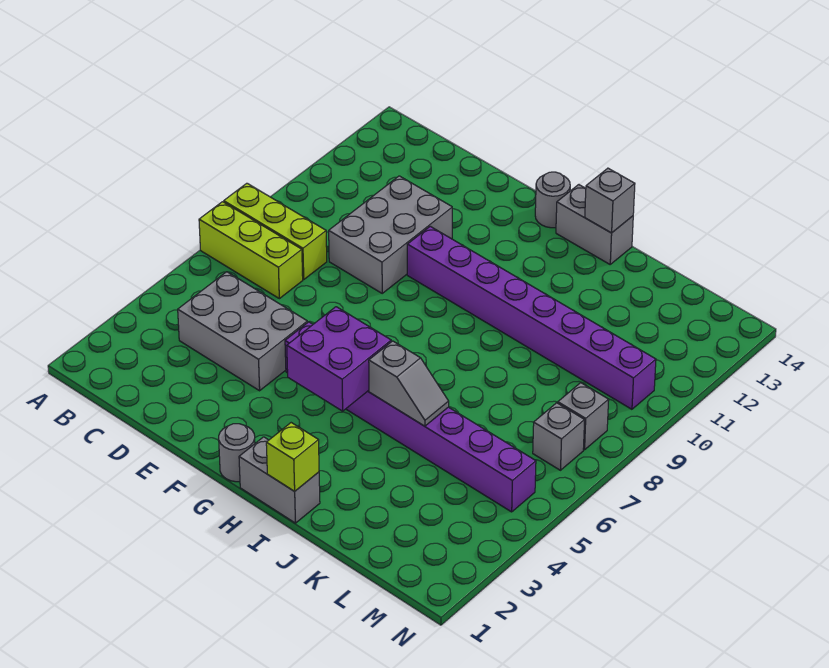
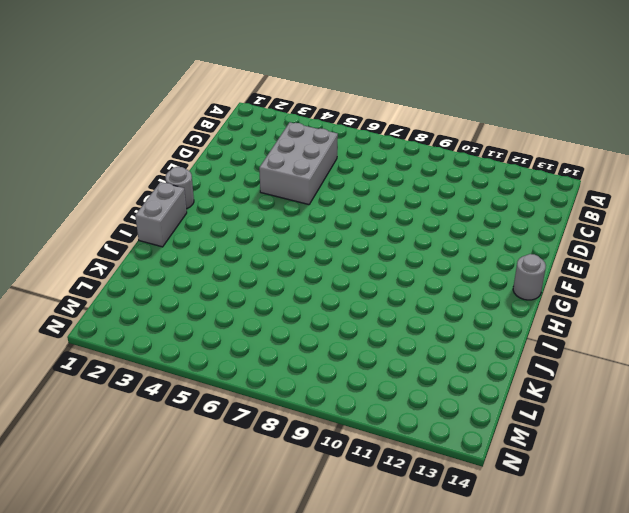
none -> lime brick A7:C7 level 1
none -> lime brick A8:C8 level 1
none -> grey brick D9:E11 level 1

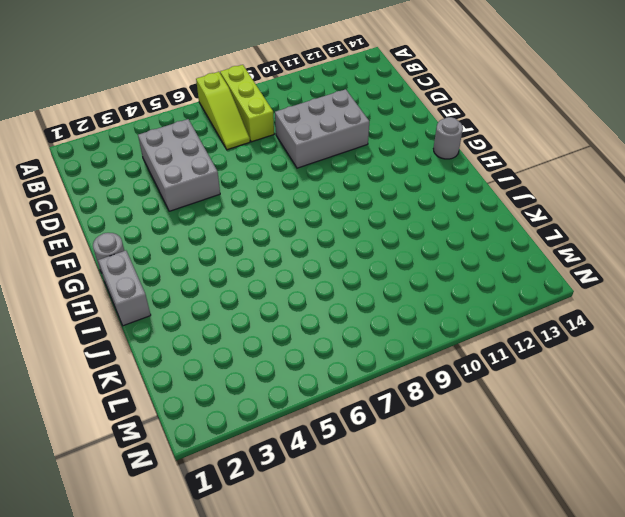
lime slope A7:C7 level 1 top A -> lime brick A7:C7 level 1
none -> purple brick F5:M5 level 1
none -> purple brick F10:M10 level 1
none -> grey brick H14:I14 level 1

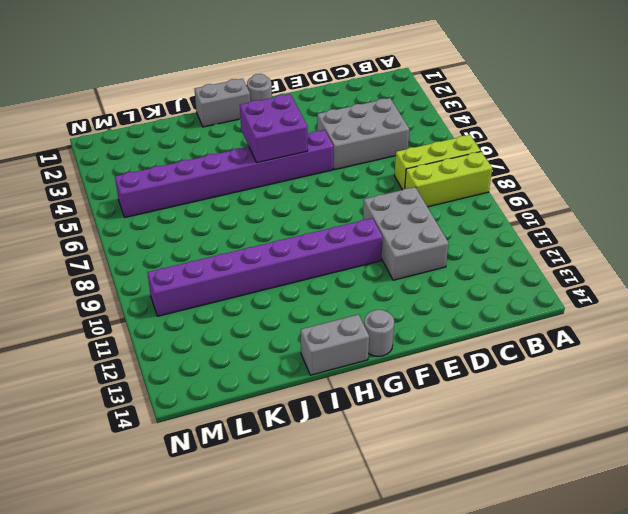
none -> grey brick M7 level 1
none -> grey brick M8 level 1
none -> lime brick I1 level 2

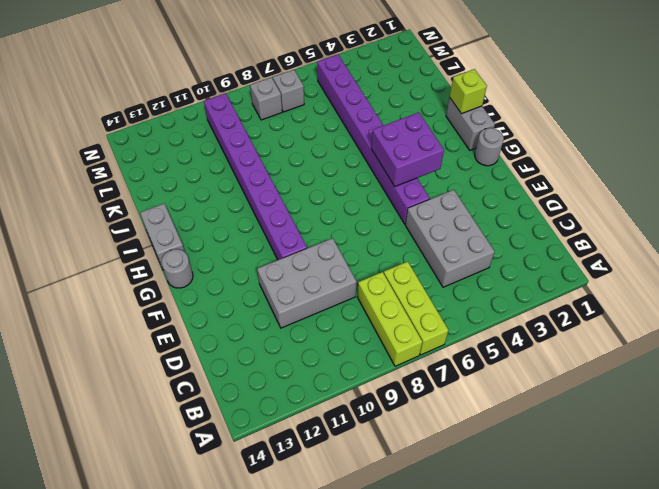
none -> grey slope I5:J5 level 2 top I
none -> grey brick I14 level 2

